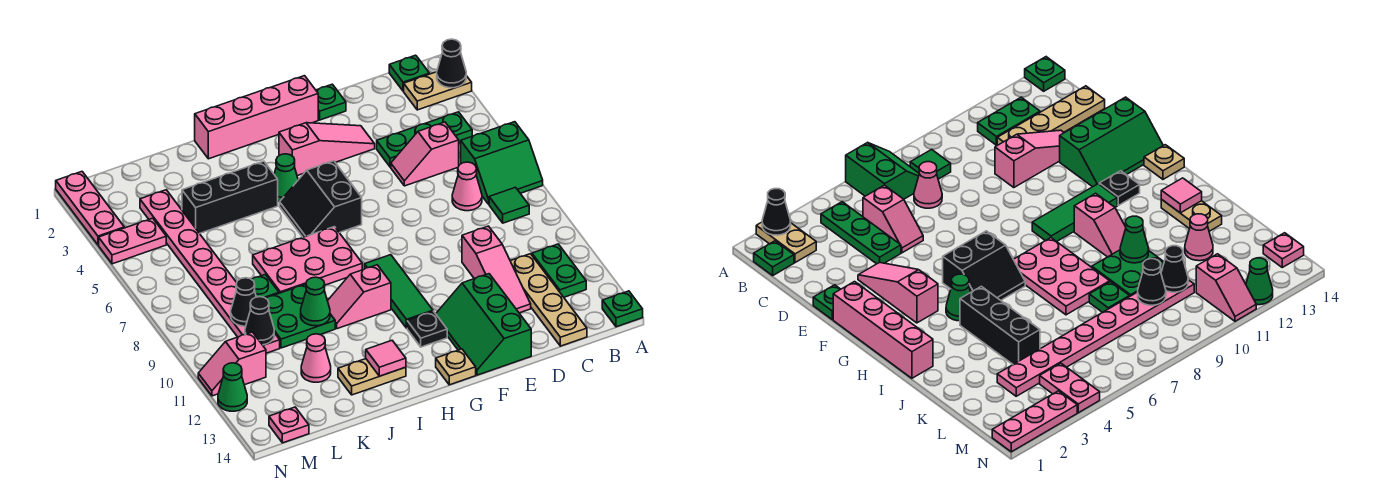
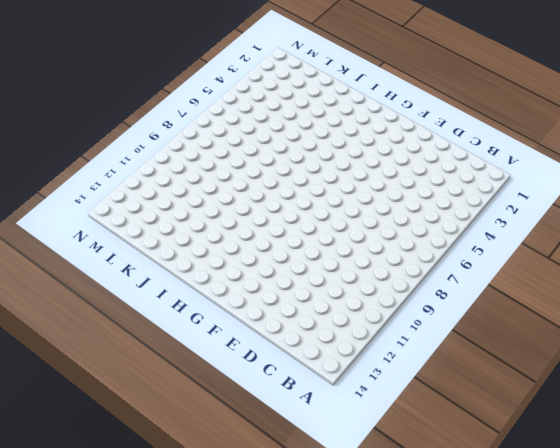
none -> tan plate A2:B2 level 1
none -> green slope A6:B7 level 1 top 6
none -> green plate A14 level 1
none -> green plate B1 level 1

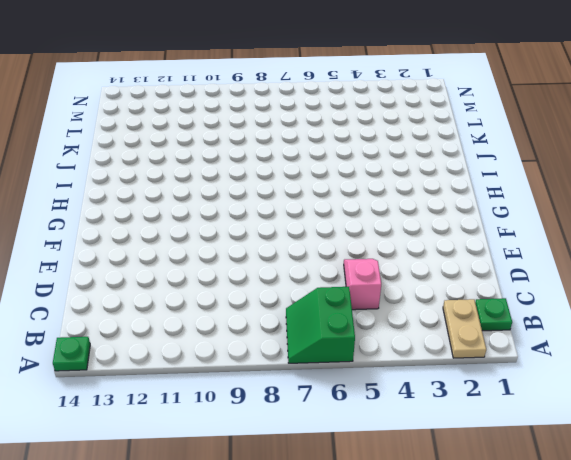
none -> green plate B4:D4 level 1
none -> green tile B8 level 1
none -> green plate B11:B12 level 1
none -> pink cone C7 level 1

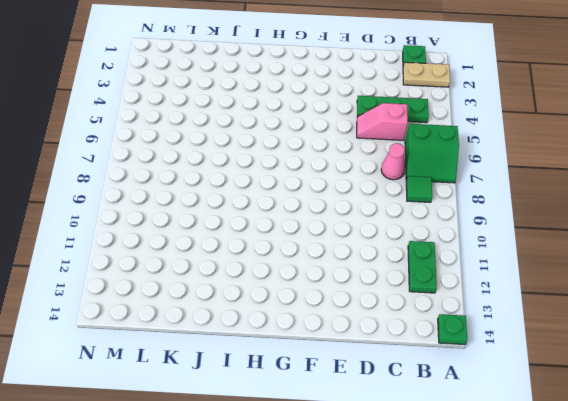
none -> tan plate C11:C14 level 1
none -> pink slope D10:D12 level 1 top 10
none -> green plate E1 level 1
none -> pink slope E3:G3 level 1 top G

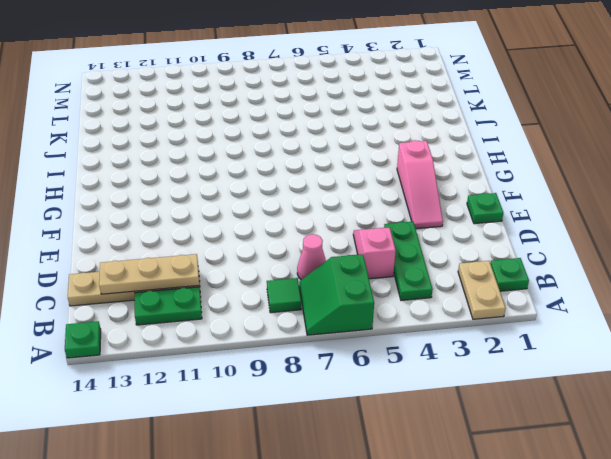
tan plate C11:C13 level 2 -> none
none -> pink slope D10:D12 level 1 top 10
none -> green slope E12:F14 level 1 top E
none -> pink brick F1:I1 level 1
none -> black slope G5:H6 level 1 top G

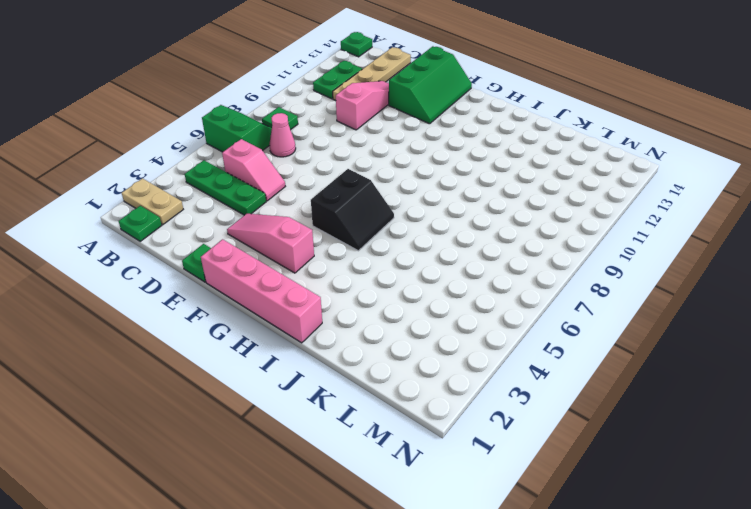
none -> green tile G9:G11 level 1
none -> black plate G12 level 1
none -> tan plate G14 level 1
none -> green cone H4 level 1

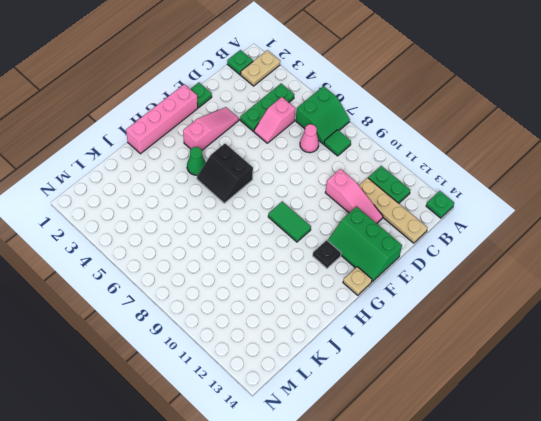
green tile G9:G10 level 1 -> green tile G9:G11 level 1
none -> pink plate H7:J8 level 1
none -> pink slope H10:I10 level 1 top H
none -> black brick I4:K4 level 1
none -> tan plate I13:J13 level 1

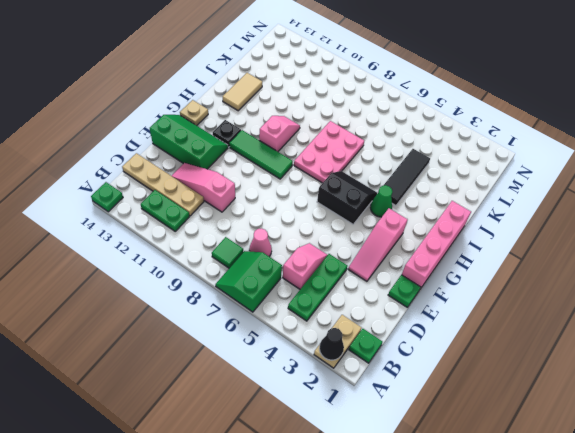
black tile I4:K4 level 1 -> black brick I4:K4 level 1
tan tile I13:J13 level 1 -> tan plate I13:J13 level 1
none -> green plate J9:K10 level 1
none -> green plate K8 level 1
none -> pink cone K12 level 1
none -> pink plate L3:L10 level 1

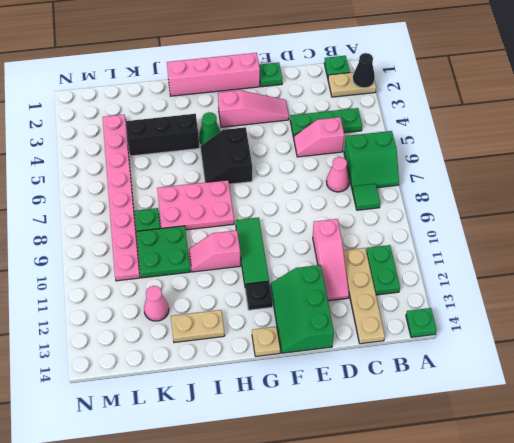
none -> pink plate M4:N4 level 1
none -> pink slope M11:N11 level 1 top M
none -> pink plate M14 level 1
none -> pink plate N1:N3 level 1

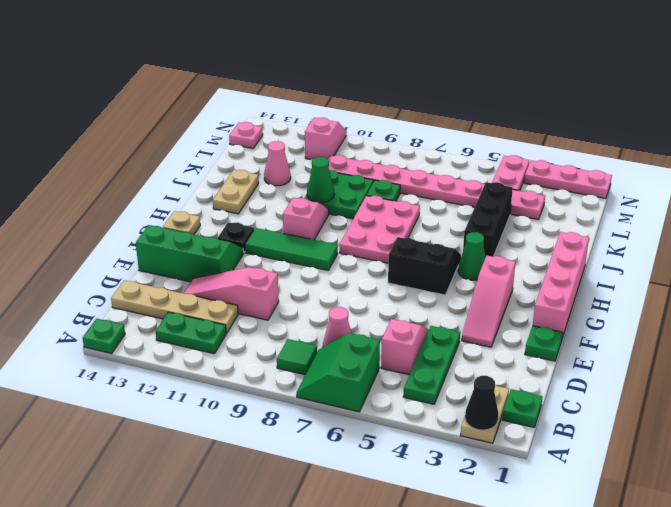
none -> green cone N12 level 1
none -> pink tile I13 level 2
none -> black cone L9 level 2
none -> black cone L10 level 2

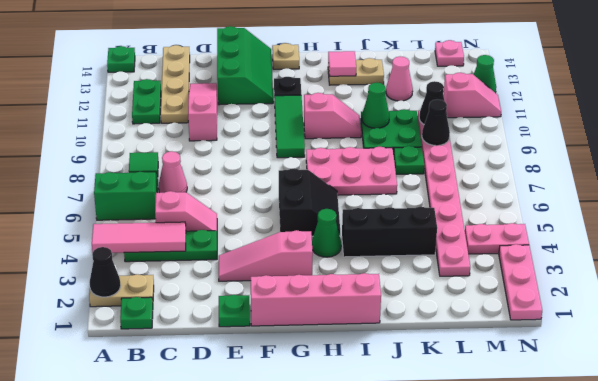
pink tile A4:C4 level 2 -> none

